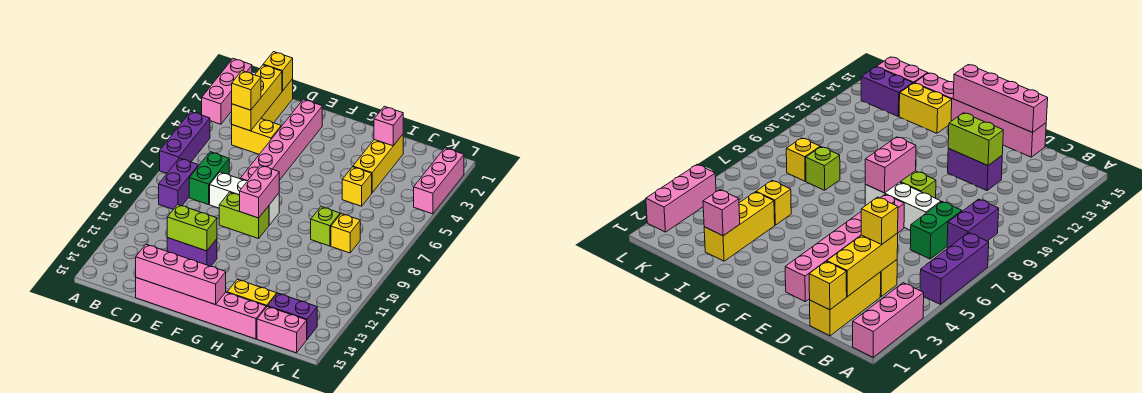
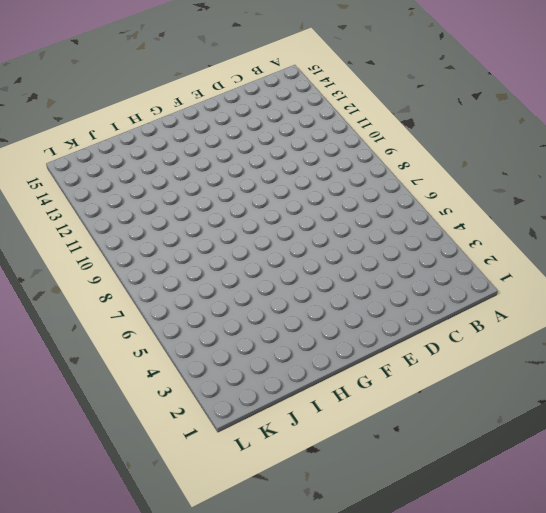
none -> pink brick A1:A3 level 1
none -> purple brick A5:A7 level 1
none -> purple brick B8:B9 level 1

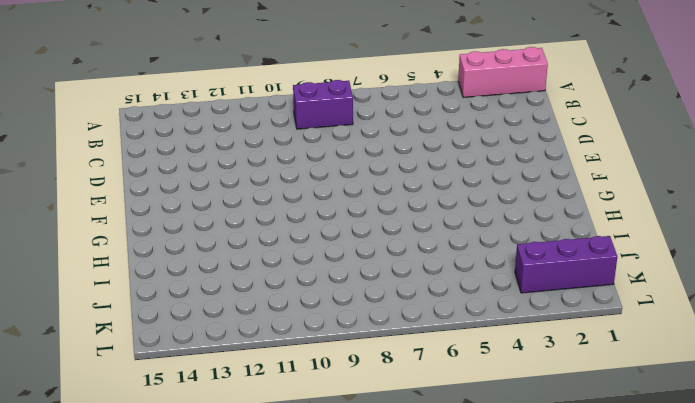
purple brick K1:K3 level 1 -> purple brick A5:A7 level 1
none -> yellow brick C1:C3 level 1
none -> yellow brick C4:D4 level 1
none -> green brick C7:C8 level 1

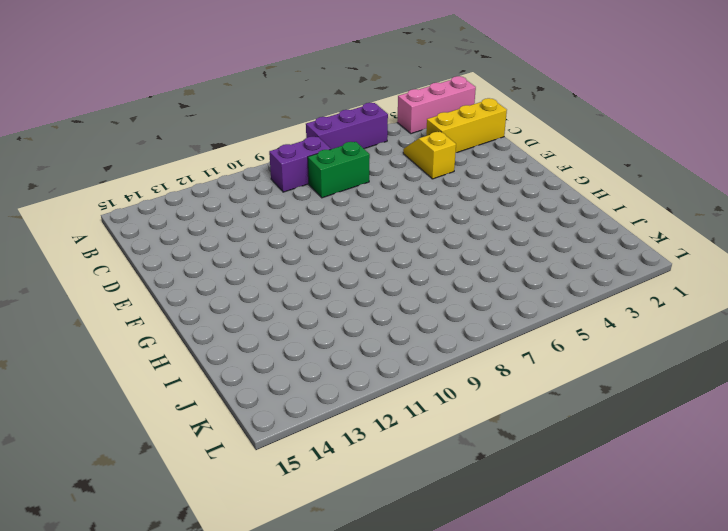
yellow slope C4:D4 level 1 top D -> yellow brick C4:D4 level 1
none -> white brick D8:F8 level 1
none -> purple brick D12:E12 level 1
none -> pink brick D15:I15 level 1

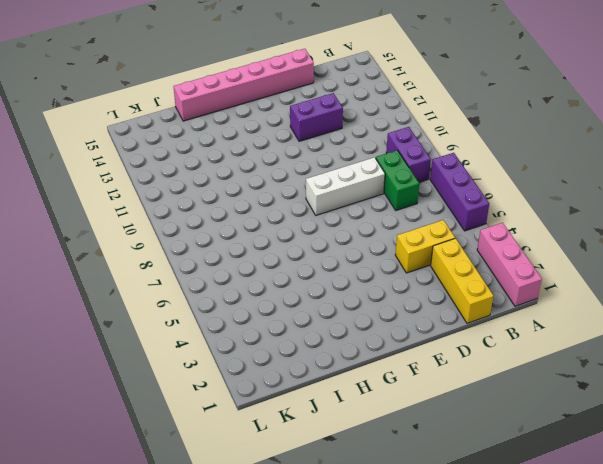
none -> pink brick E2:E7 level 1
none -> lime brick E9:F9 level 1
none -> yellow brick H14:I14 level 1

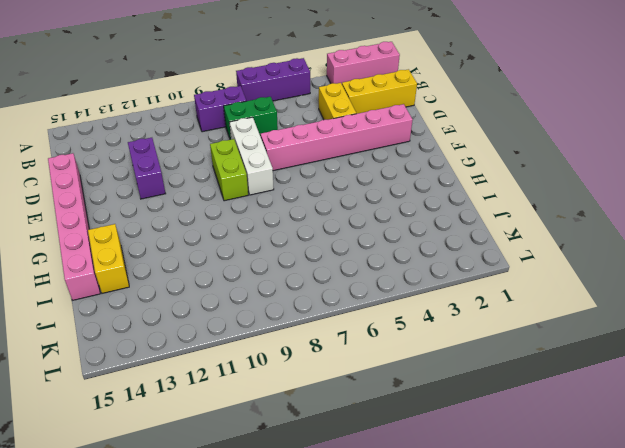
none -> yellow brick I2:I4 level 1
none -> yellow brick I5 level 1
none -> lime brick I8 level 1

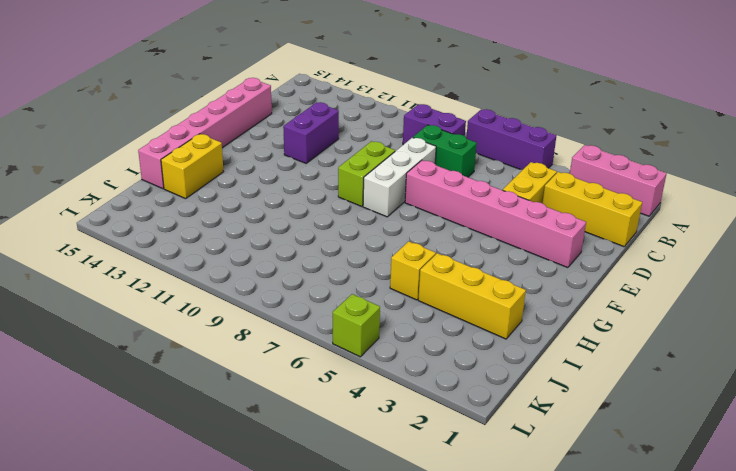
lime brick L5 level 1 -> lime brick I8 level 1
none -> yellow brick J8 level 1
none -> purple brick J14:K14 level 1
none -> pink brick J15:K15 level 1

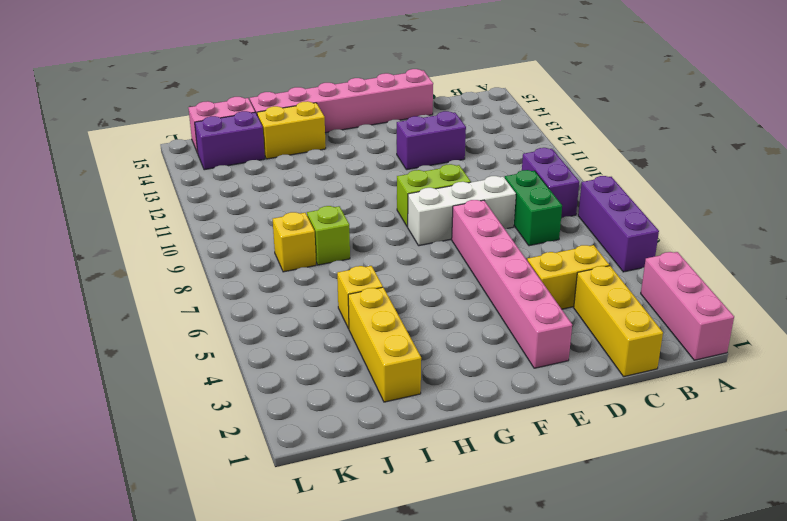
none -> pink brick L2:L4 level 1
none -> yellow brick C1 level 2
none -> yellow brick C2:C4 level 2

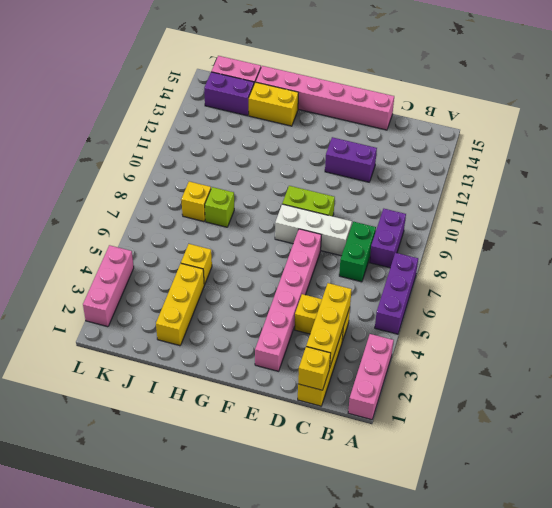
none -> lime brick D12:E12 level 2
none -> pink brick D15:G15 level 2
none -> pink brick F8:F9 level 2

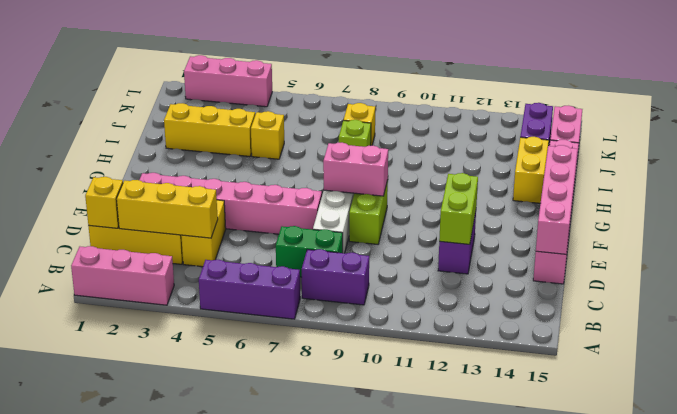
none -> pink brick I2 level 2
none -> yellow brick C4 level 3

